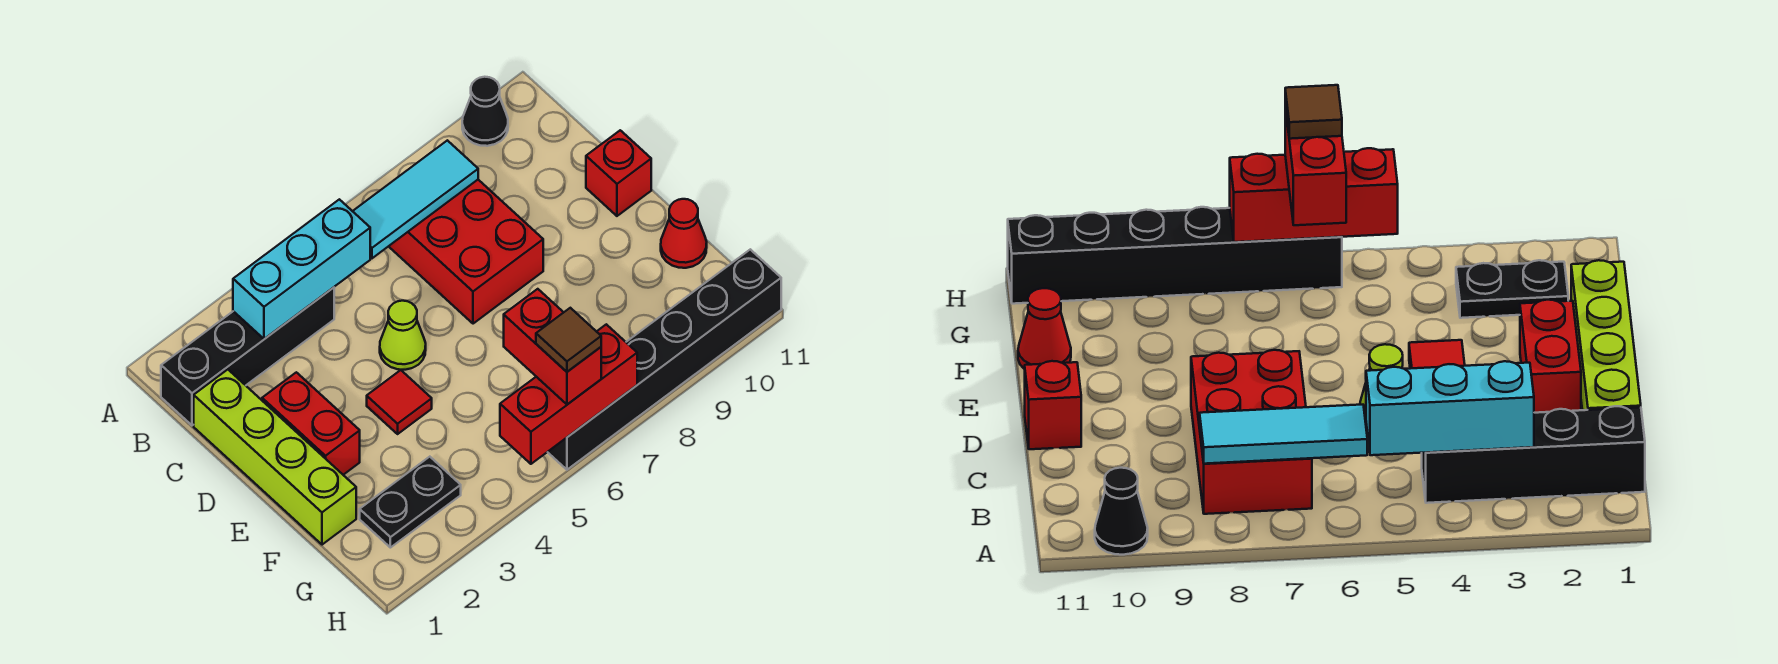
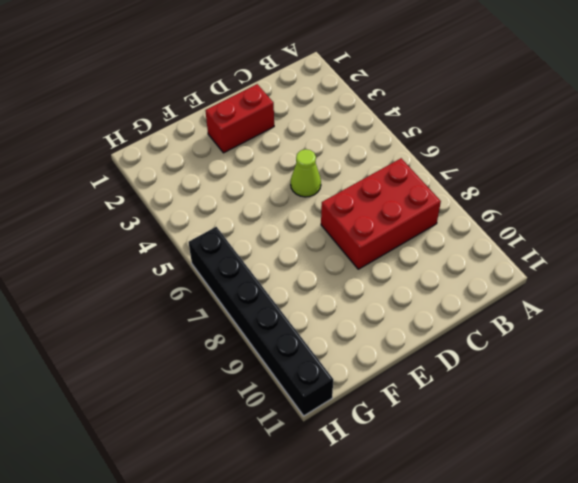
none -> black cone A10 level 1
none -> black brick B1:B4 level 1
none -> lime brick C1:F1 level 1

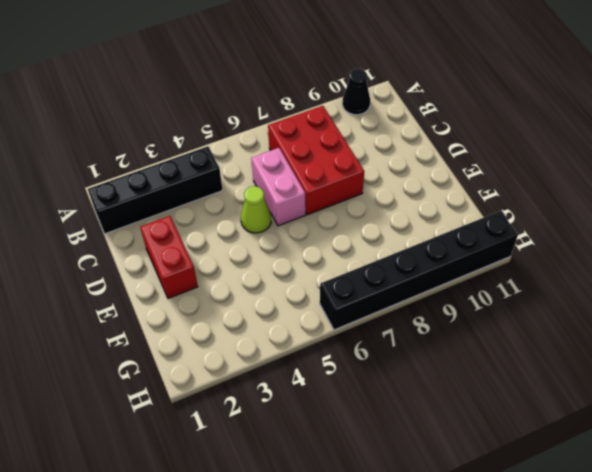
pink brick C6:D6 level 1 -> none
none -> lime brick C1:F1 level 1
none -> red brick D11 level 1
none -> red tile E4 level 1

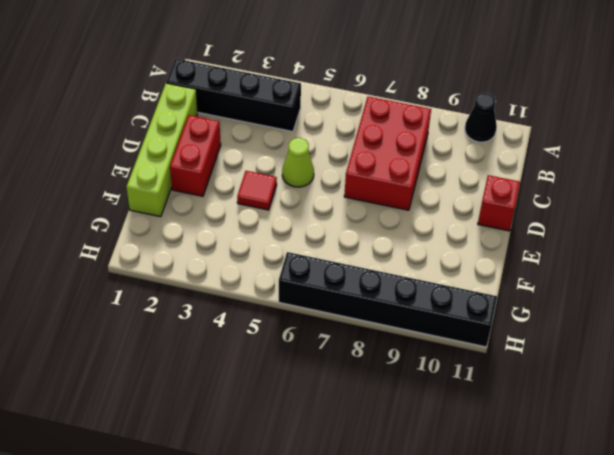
none -> red cone F11 level 1
none -> black plate G2:G3 level 1
none -> cyan brick B3:B5 level 2

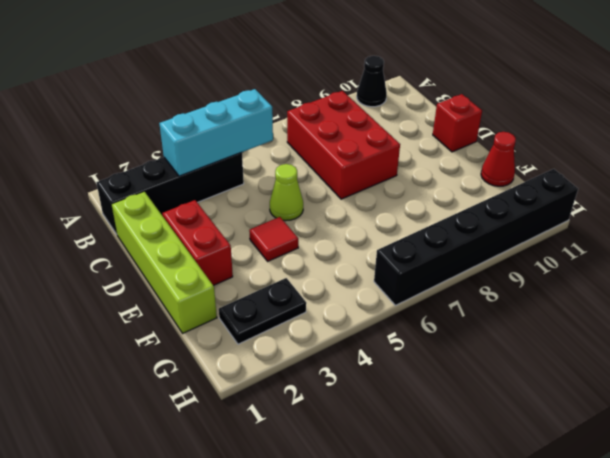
none -> cyan tile B6:B8 level 2
none -> red brick H5:H7 level 2
none -> red brick G6:H6 level 3

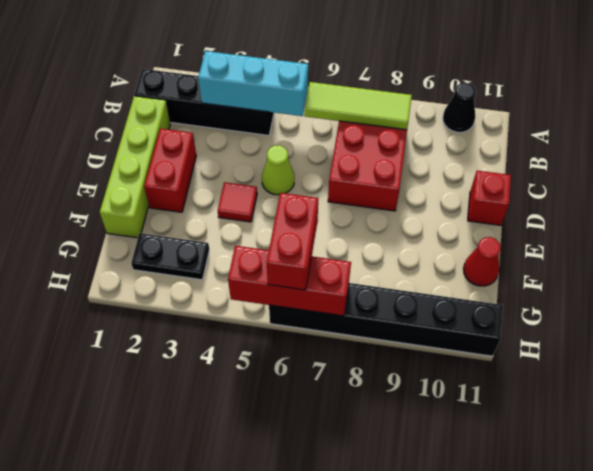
lime tile B6:B8 level 2 -> cyan tile B6:B8 level 2
none -> brown tile H6 level 4

